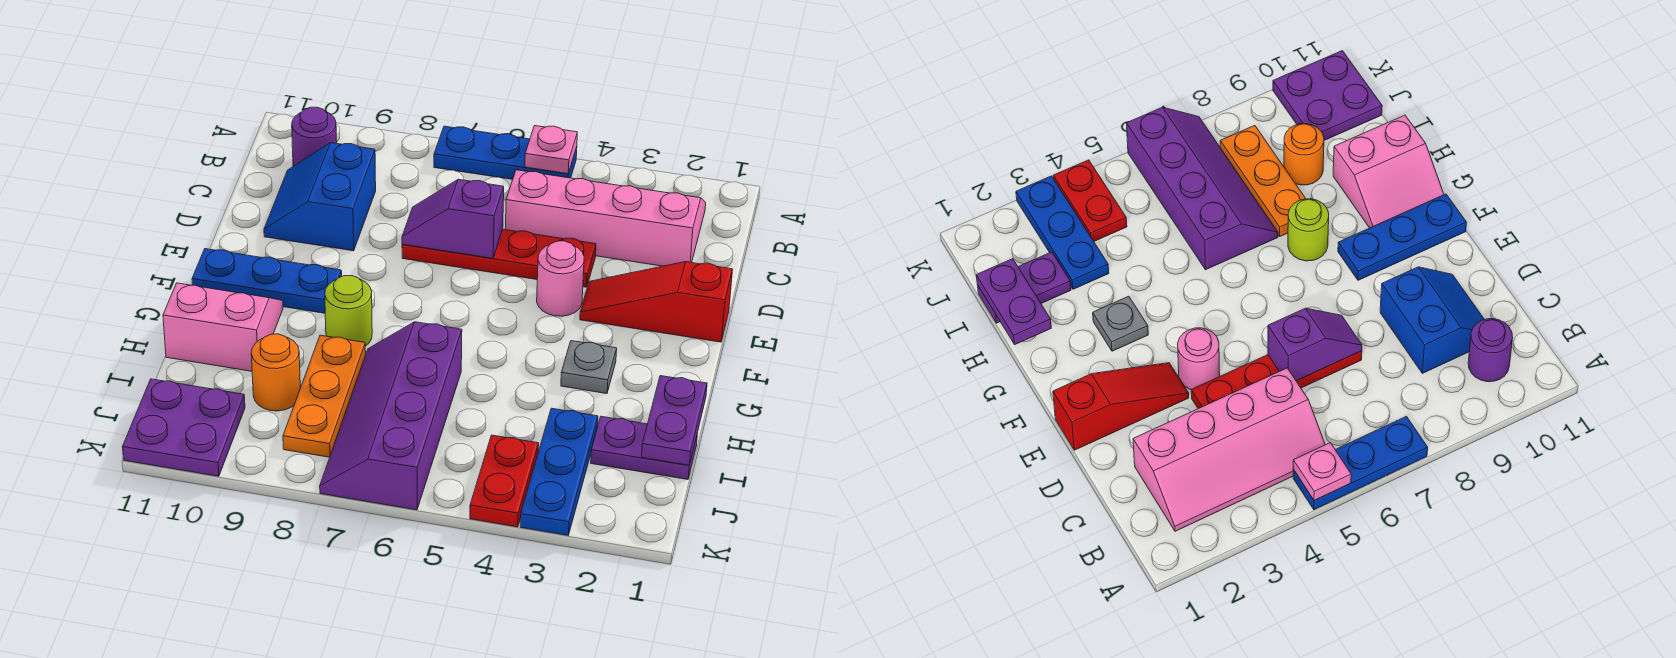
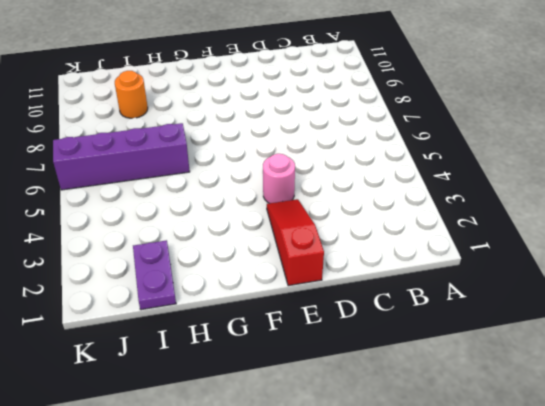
none -> blue plate A5:A7 level 1
none -> pink slope B2:C5 level 1 top C
none -> purple round brick B10 level 1

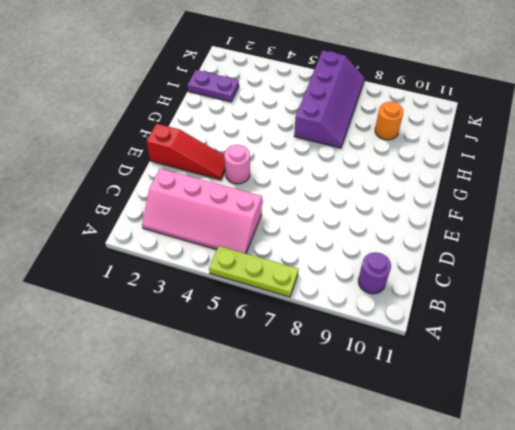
lime plate A5:A7 level 1 -> blue plate A5:A7 level 1
none -> blue slope C9:D10 level 1 top 9
none -> red plate D4:D7 level 1
none -> blue plate F9:F11 level 1

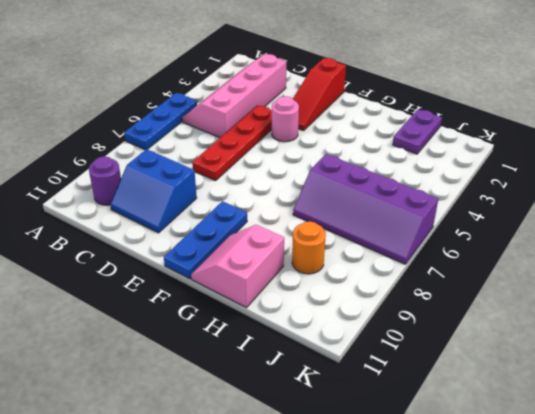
none -> grey plate G3 level 1
none -> lime round brick G8 level 1
none -> orange plate H8:J8 level 1

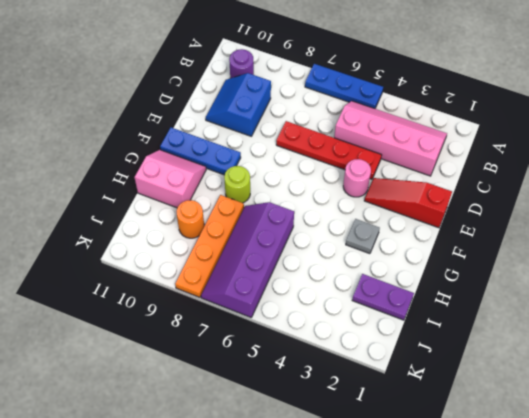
orange plate H8:K8 level 1 -> orange plate H8:J8 level 1
none -> blue plate I3:K3 level 1
none -> red plate J4:K4 level 1
none -> purple plate J10:K11 level 1

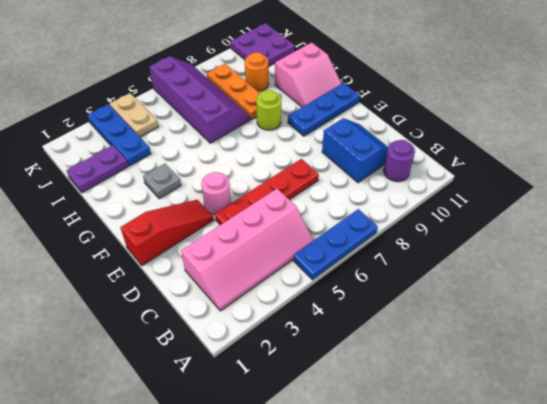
tan plate J4:K4 level 1 -> red plate J4:K4 level 1
none -> pink plate A5 level 2
none -> purple slope D6:D7 level 2 top 6
none -> purple plate H1:I1 level 2

